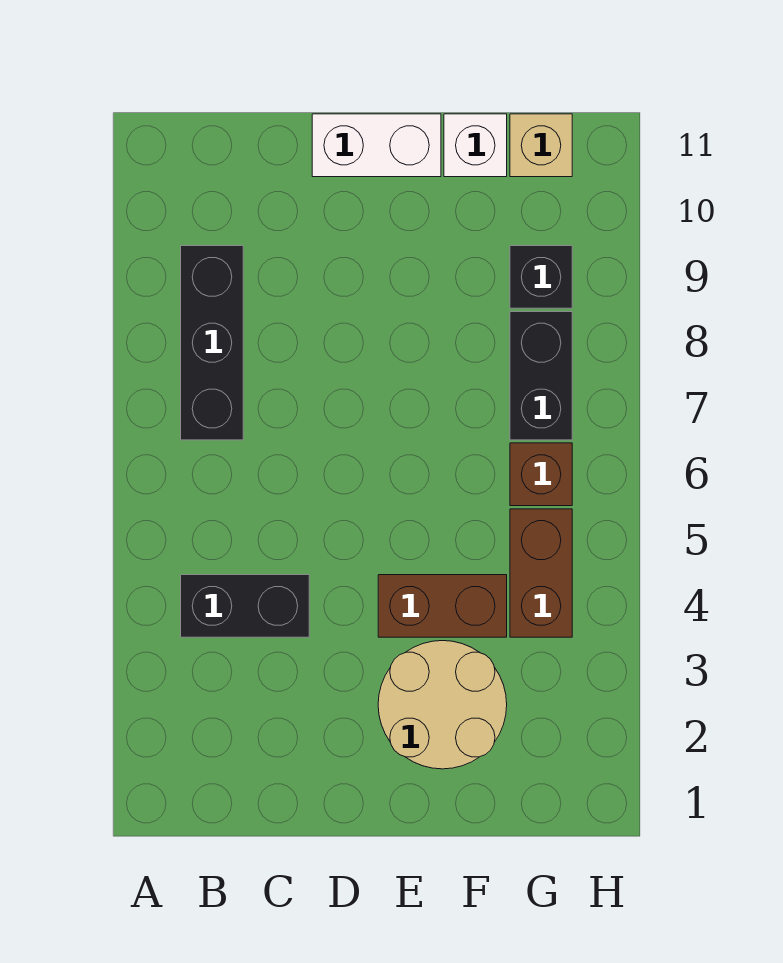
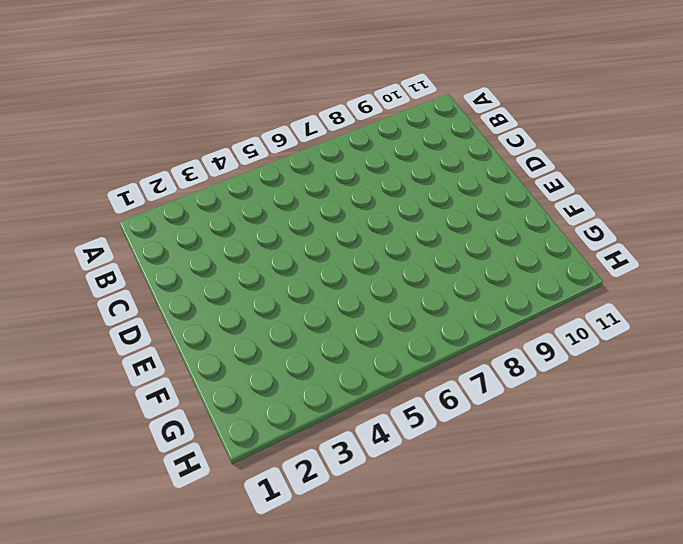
none -> black brick B4:C4 level 1
none -> black brick B7:B9 level 1

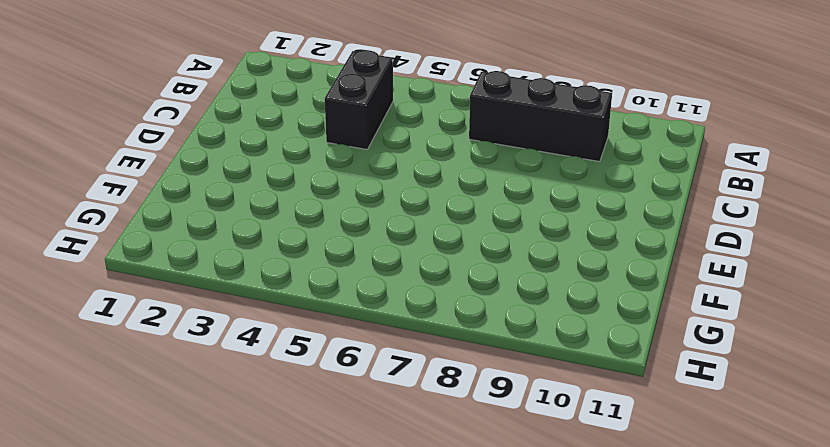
none -> white brick D11:E11 level 1
none -> tan round brick E2:F3 level 1

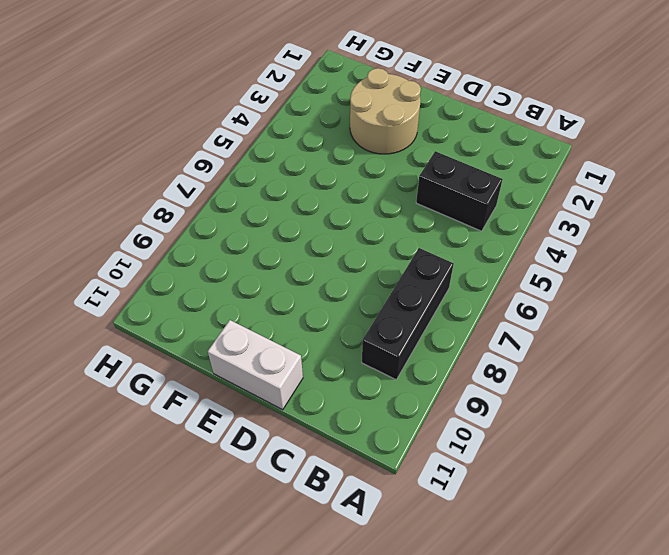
none -> brown brick E4:F4 level 1
none -> white brick F11 level 1

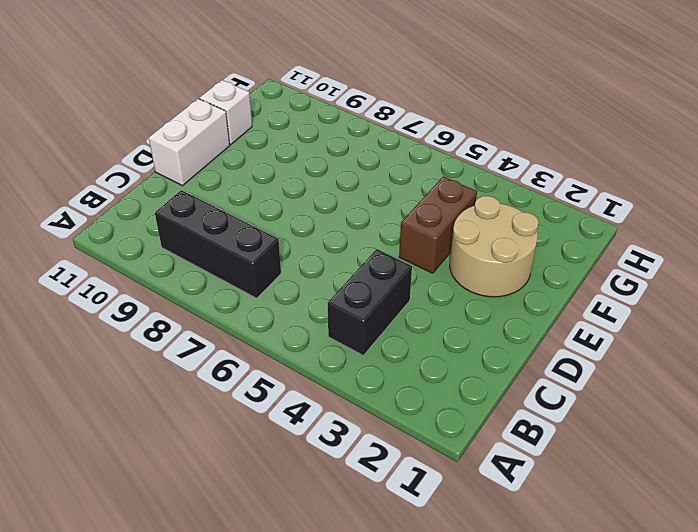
none -> brown brick G4:G5 level 1
none -> brown brick G6 level 1

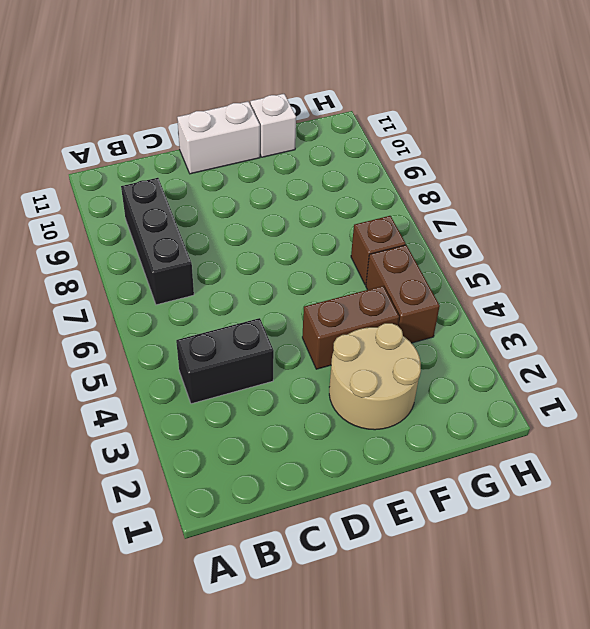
none -> black brick G7:G8 level 1
none -> black brick G9 level 1

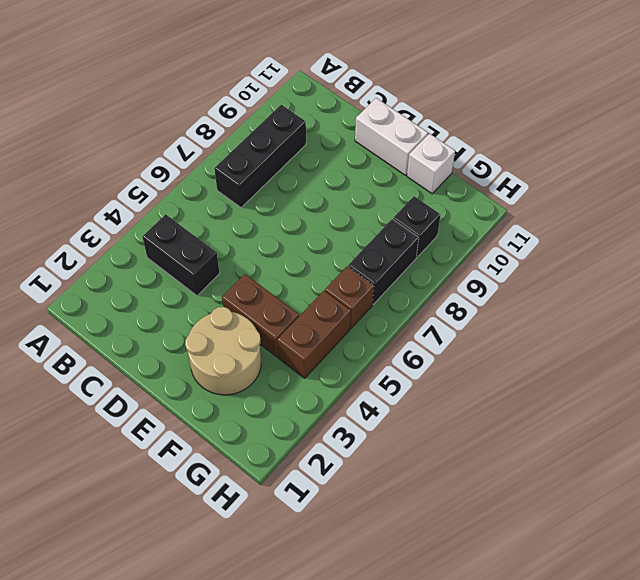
none -> tan brick G11 level 1

